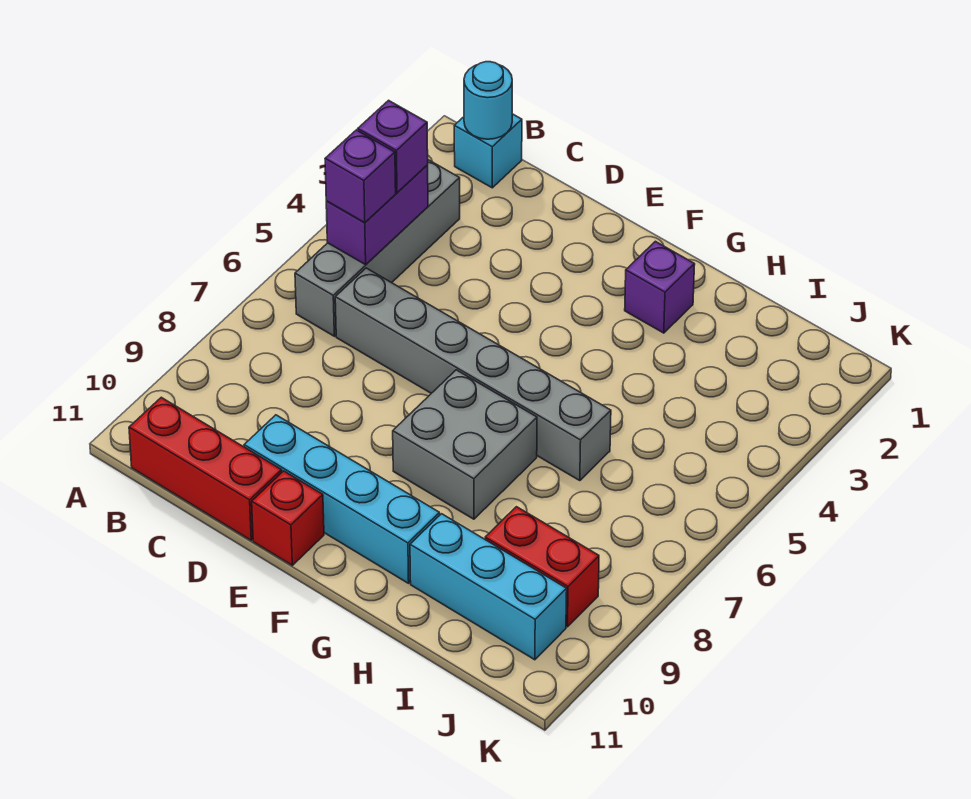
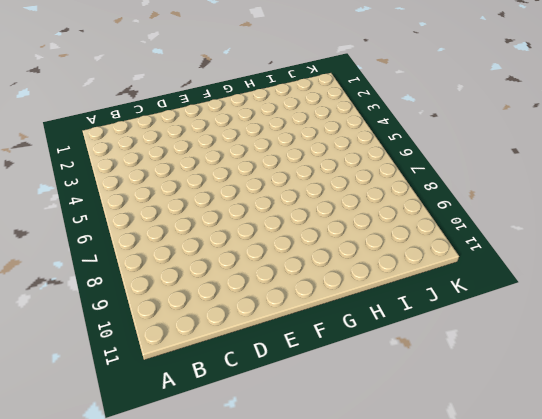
none -> cyan brick B1 level 1
none -> grey brick B3:B6 level 1
none -> red brick B11:D11 level 1

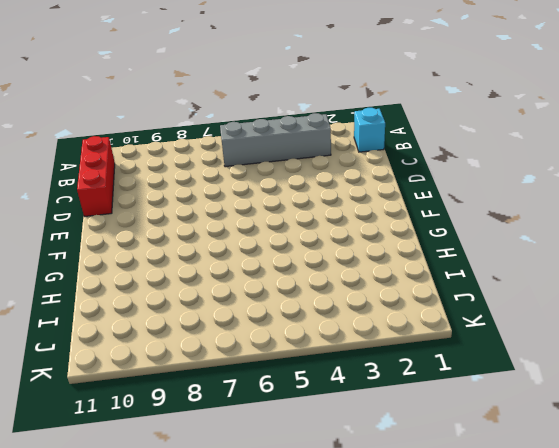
none -> grey brick C6:H6 level 1
none -> cyan brick D10:G10 level 1
none -> red brick E11 level 1

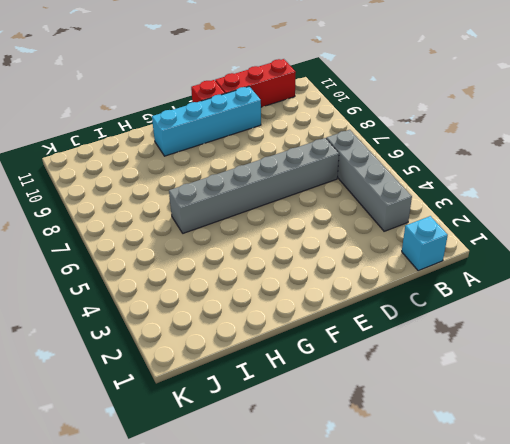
none -> grey brick F7:G8 level 1
none -> purple brick G2 level 1
none -> cyan brick H10:J10 level 1

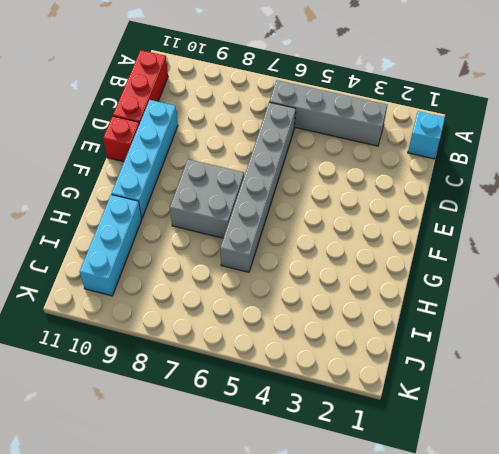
none -> purple brick G2 level 1
none -> red brick I9:J9 level 1
none -> cyan round brick B1 level 2

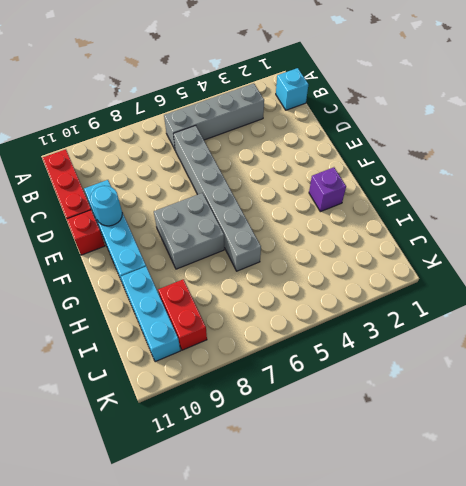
cyan round brick E10 level 2 -> cyan round brick B1 level 2
none -> purple brick B4:B5 level 2
none -> purple brick B4 level 3
none -> purple brick B5 level 3

